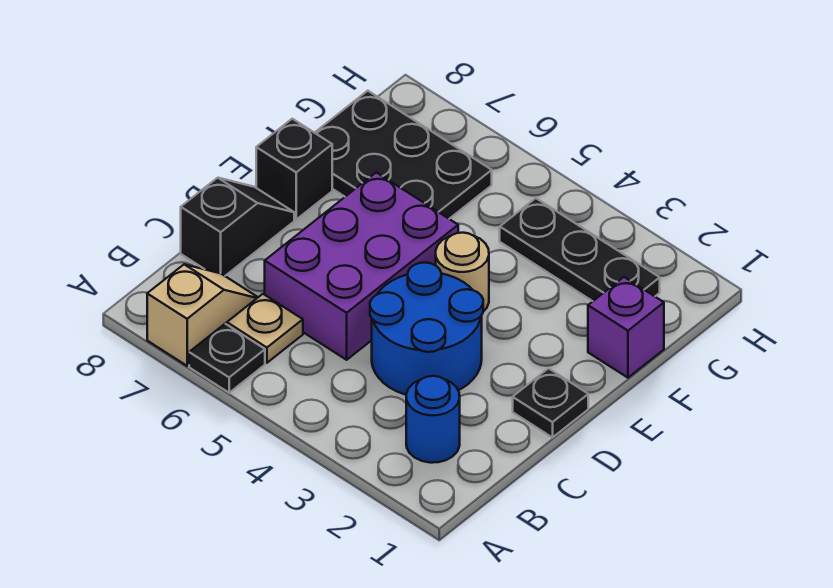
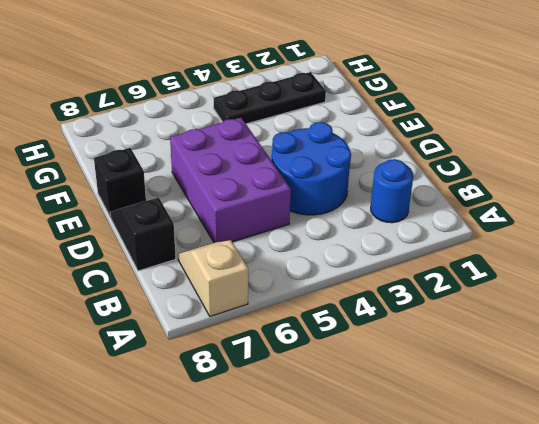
none -> black plate A6 level 1
none -> tan plate B6 level 1
none -> black plate D1 level 1

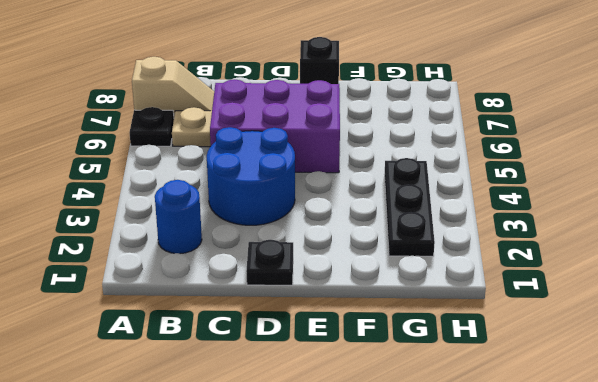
none -> black slope C8:D8 level 1 top C
none -> tan round brick E4 level 1
none -> purple brick F1 level 1

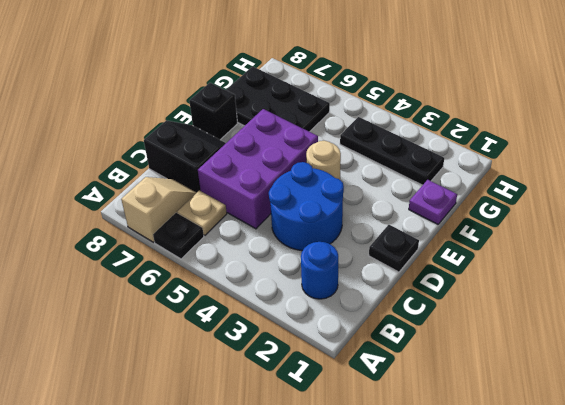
black slope C7:D8 level 1 top C -> black slope C8:D8 level 1 top C
purple plate F1 level 1 -> purple brick F1 level 1

